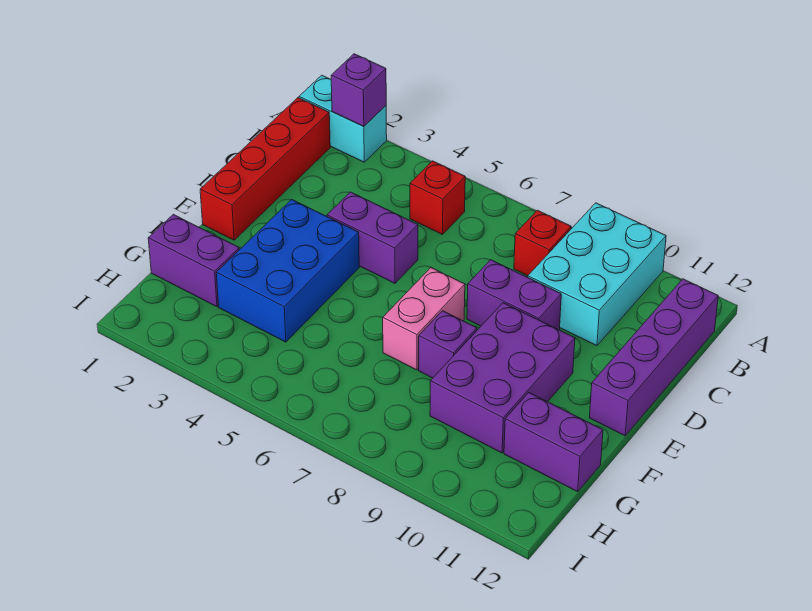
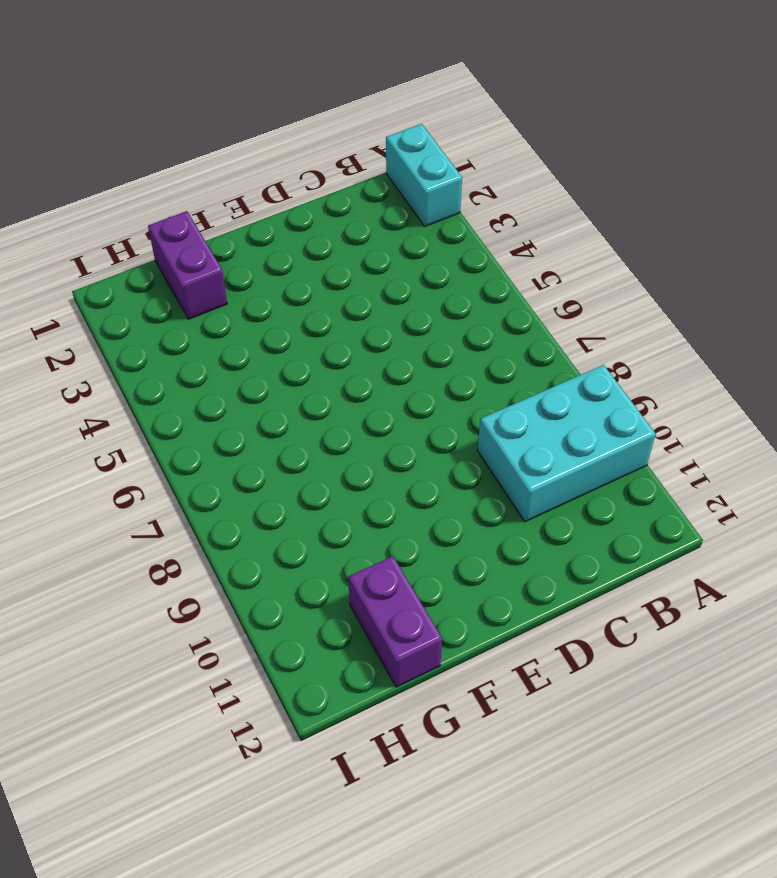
none -> red brick B1:E1 level 1
none -> red brick B5 level 1
none -> red brick B8 level 1

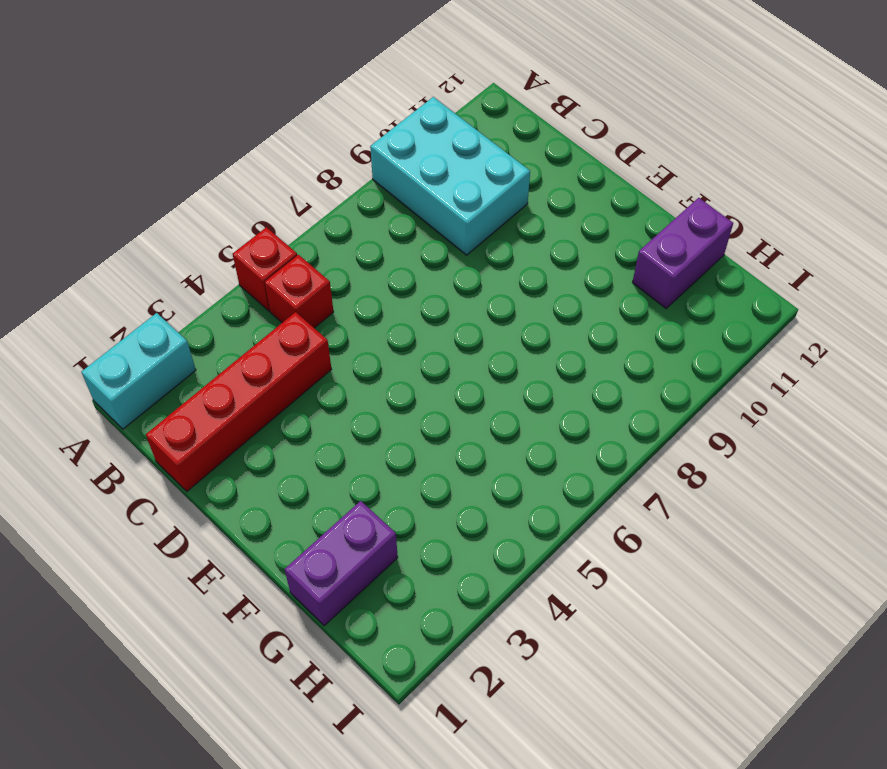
red brick A5 level 1 -> red brick B8 level 1
red brick C1:C4 level 1 -> red brick B1:E1 level 1
none -> purple brick B12:E12 level 1
none -> purple brick D4:D5 level 1
none -> purple brick D8:D9 level 1

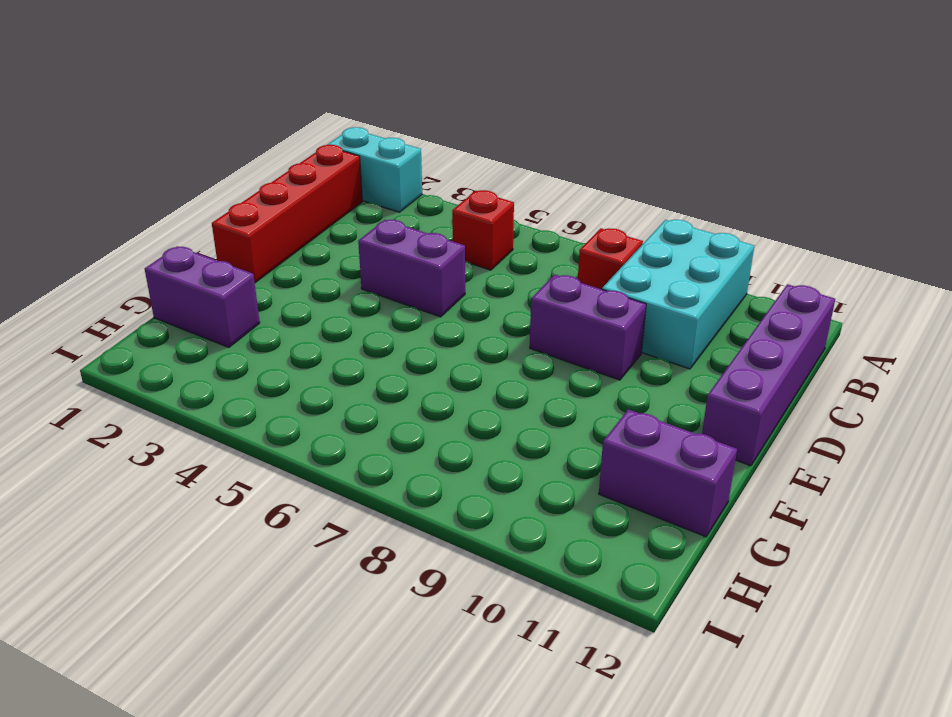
none -> blue brick E3:G4 level 1
none -> pink brick E7:F7 level 1
none -> purple brick E9:G10 level 1

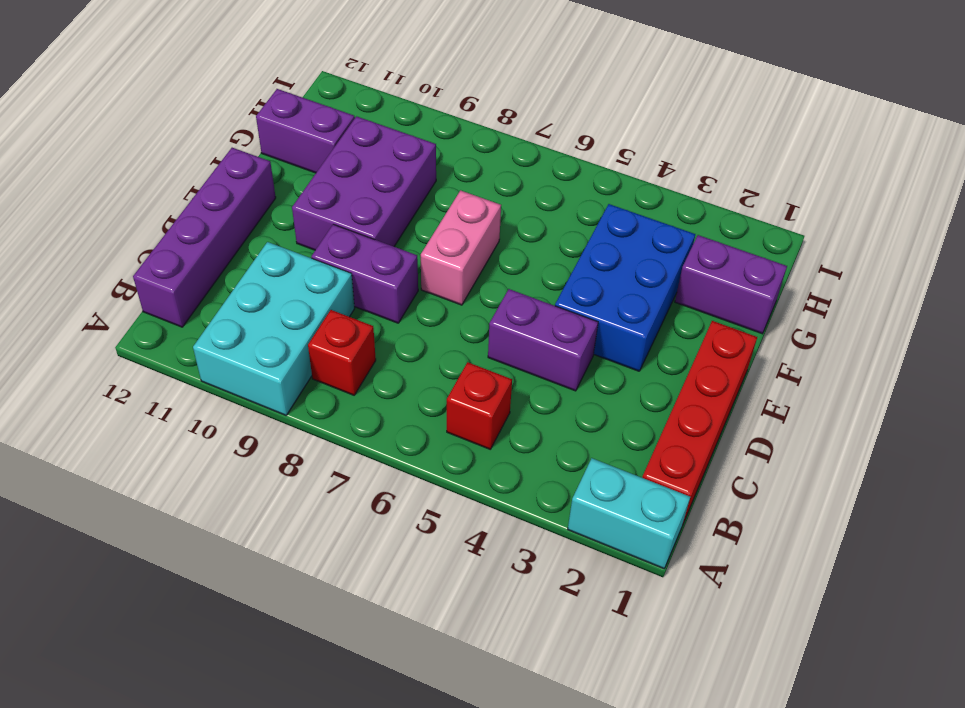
none -> purple brick F8 level 1
none -> purple brick A2 level 2

